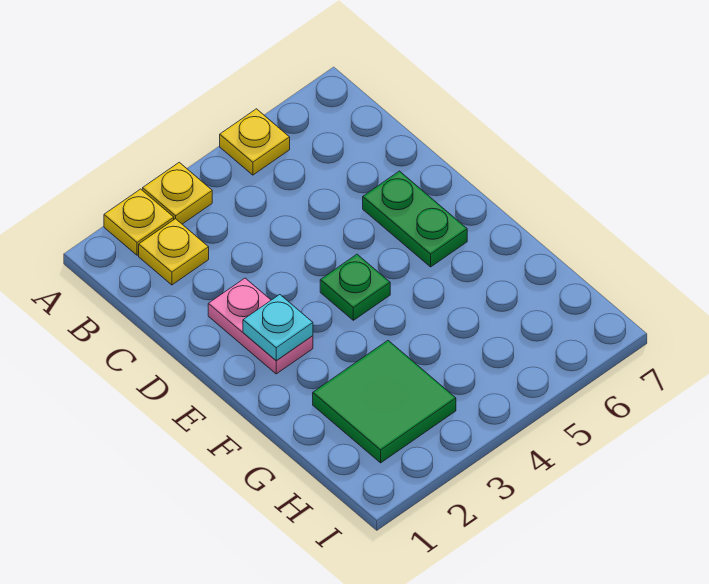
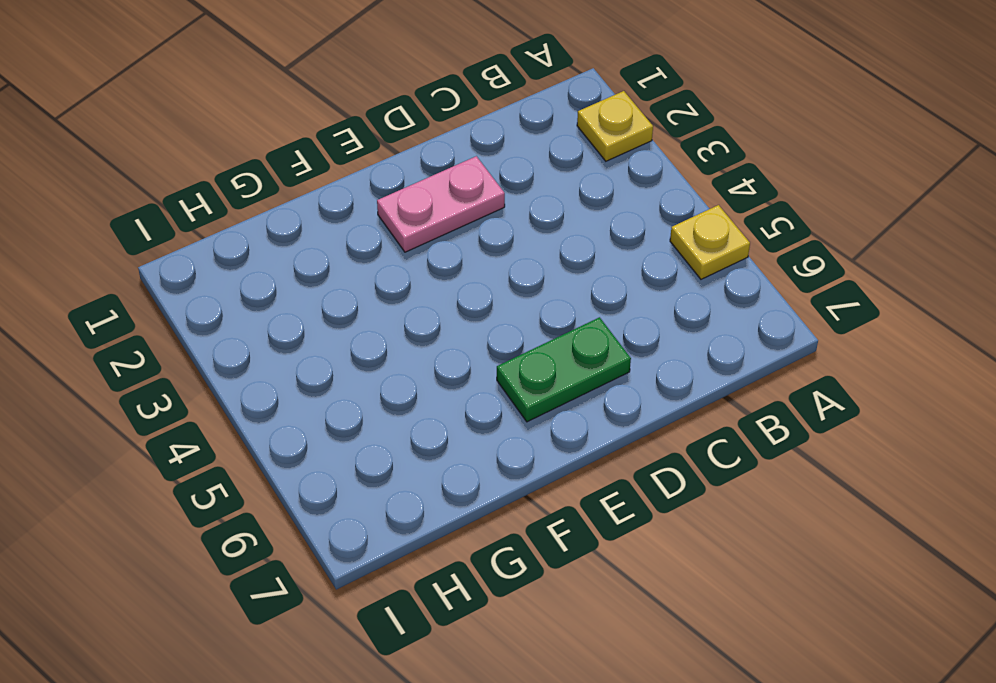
none -> yellow plate A3 level 1
none -> yellow plate B2 level 1

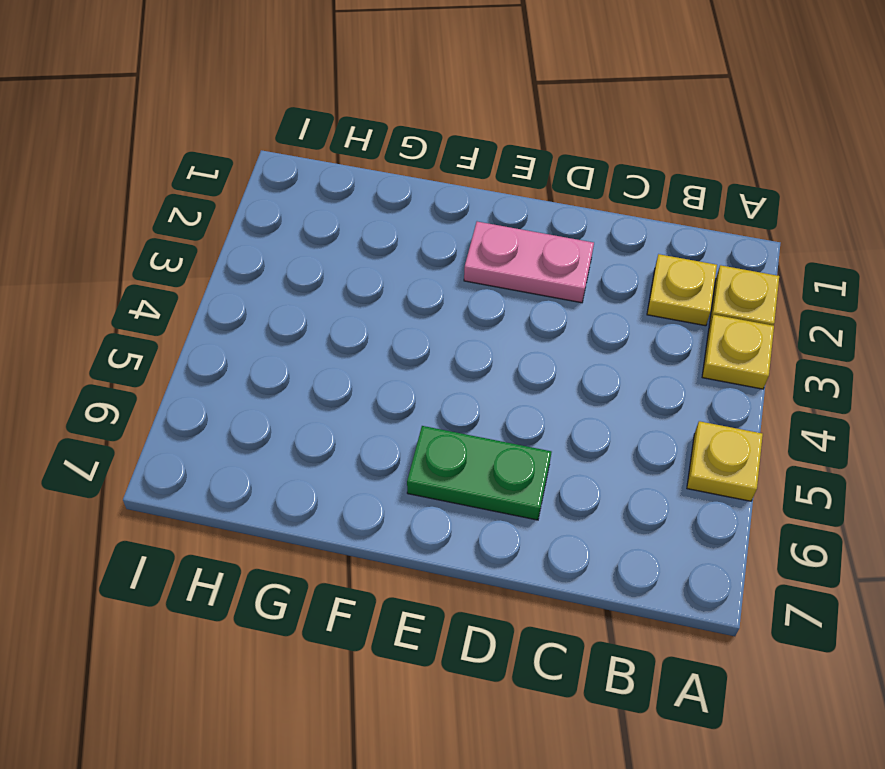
none -> green plate E4 level 1
none -> green tile G2:H3 level 1

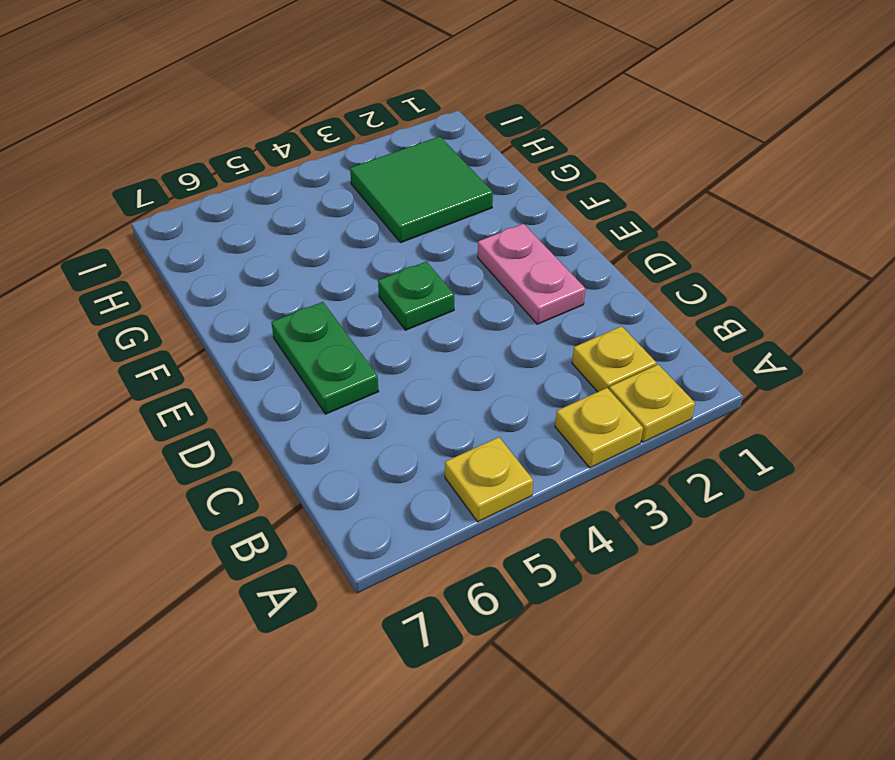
none -> cyan plate E2 level 2

